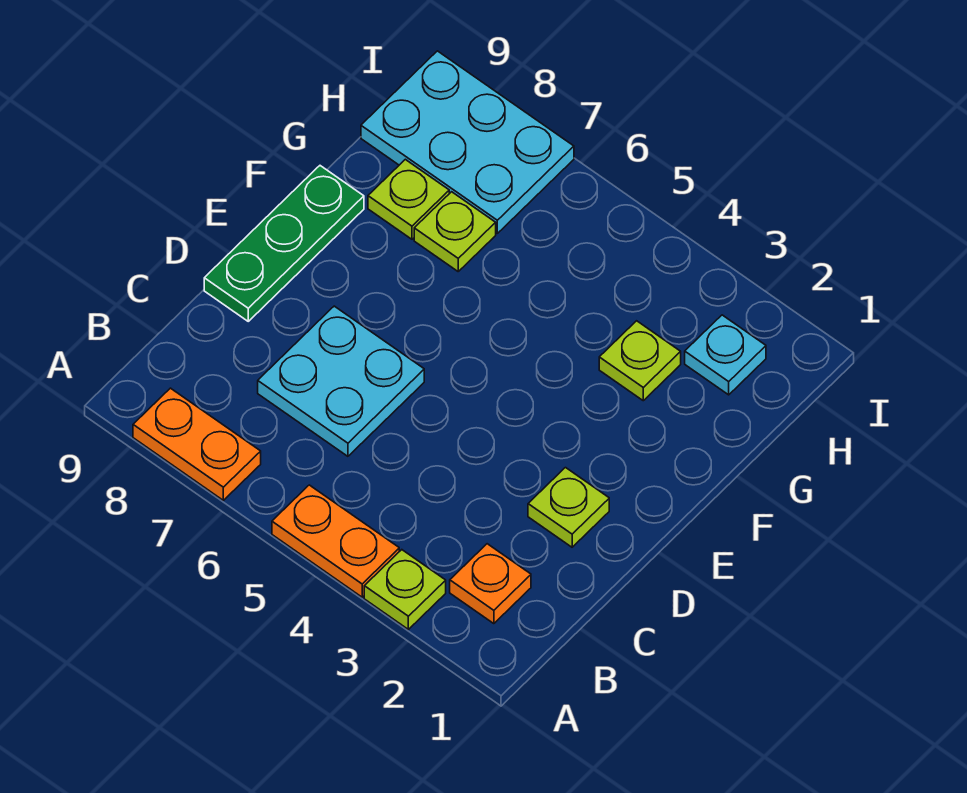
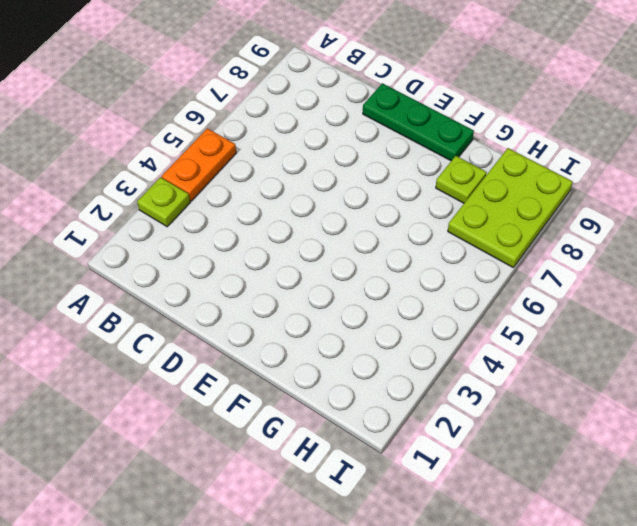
lime plate H7:I9 level 1 -> cyan plate H7:I9 level 1
none -> orange plate A7:A8 level 1
none -> orange plate B2 level 1
none -> cyan plate C6:D7 level 1

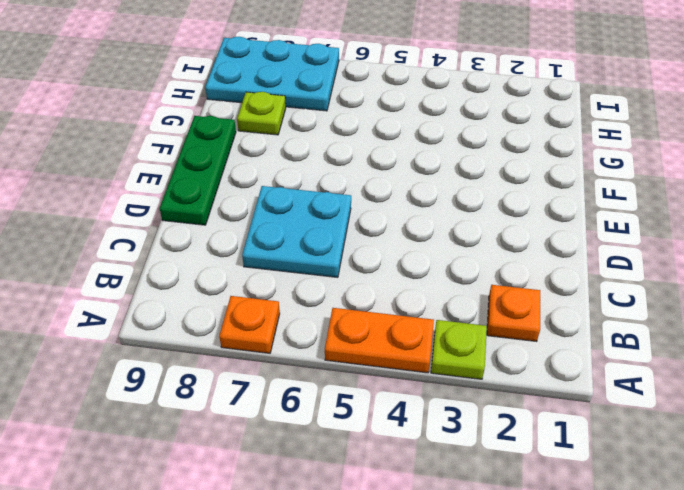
orange plate A7 level 1 -> orange plate A7:A8 level 1
none -> lime plate D2 level 1
none -> lime plate G3 level 1
none -> lime plate G7 level 1

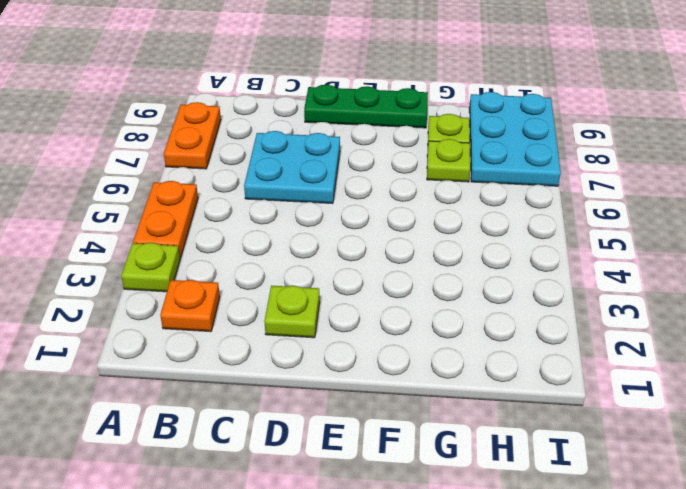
none -> lime plate G3 level 1
none -> cyan plate H2 level 1

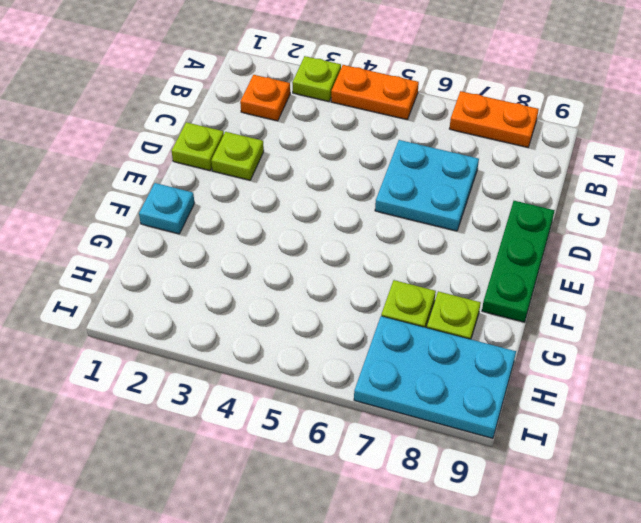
lime plate D1 level 1 -> lime plate G3 level 1
cyan plate F1 level 1 -> cyan plate H2 level 1

